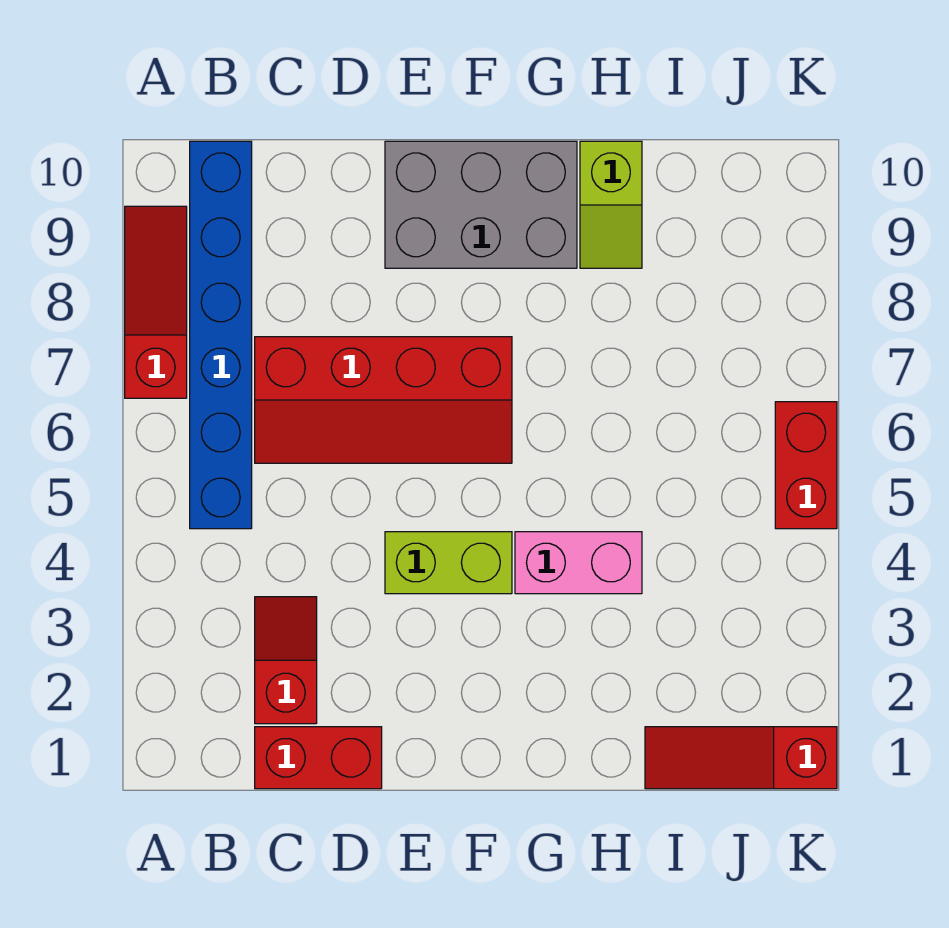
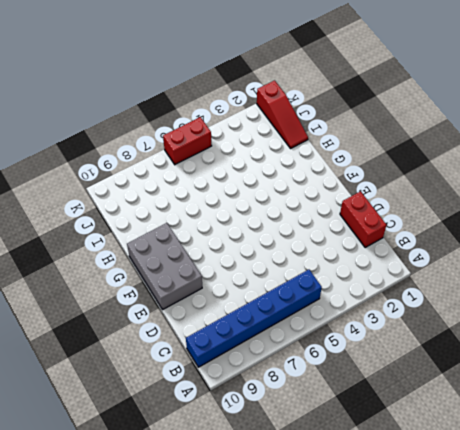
none -> red slope A7:A9 level 1 top 7
none -> red slope C2:C3 level 1 top 2

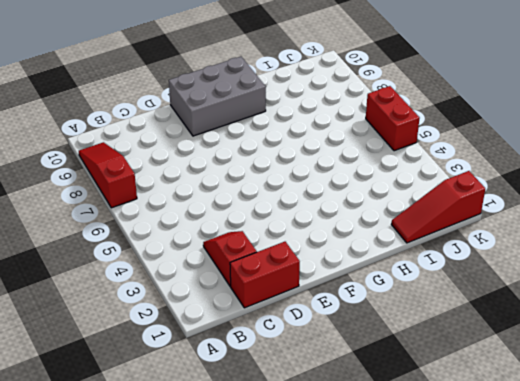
none -> blue brick B5:B10 level 1
none -> red slope C6:F7 level 1 top 7

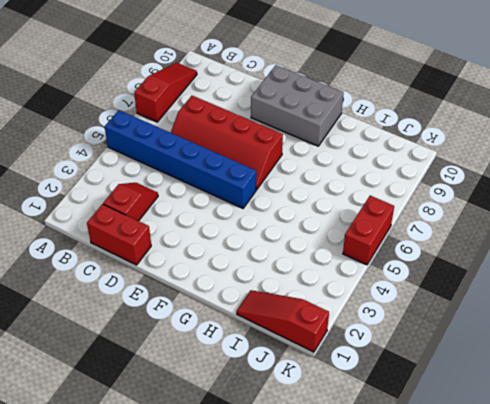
blue brick A5:F5 level 1 -> blue brick B5:B10 level 1
none -> lime brick E4:F4 level 1
none -> pink brick G4:H4 level 1

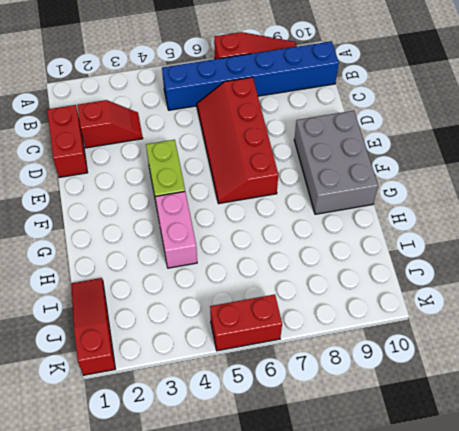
none -> lime slope H9:H10 level 1 top 10

